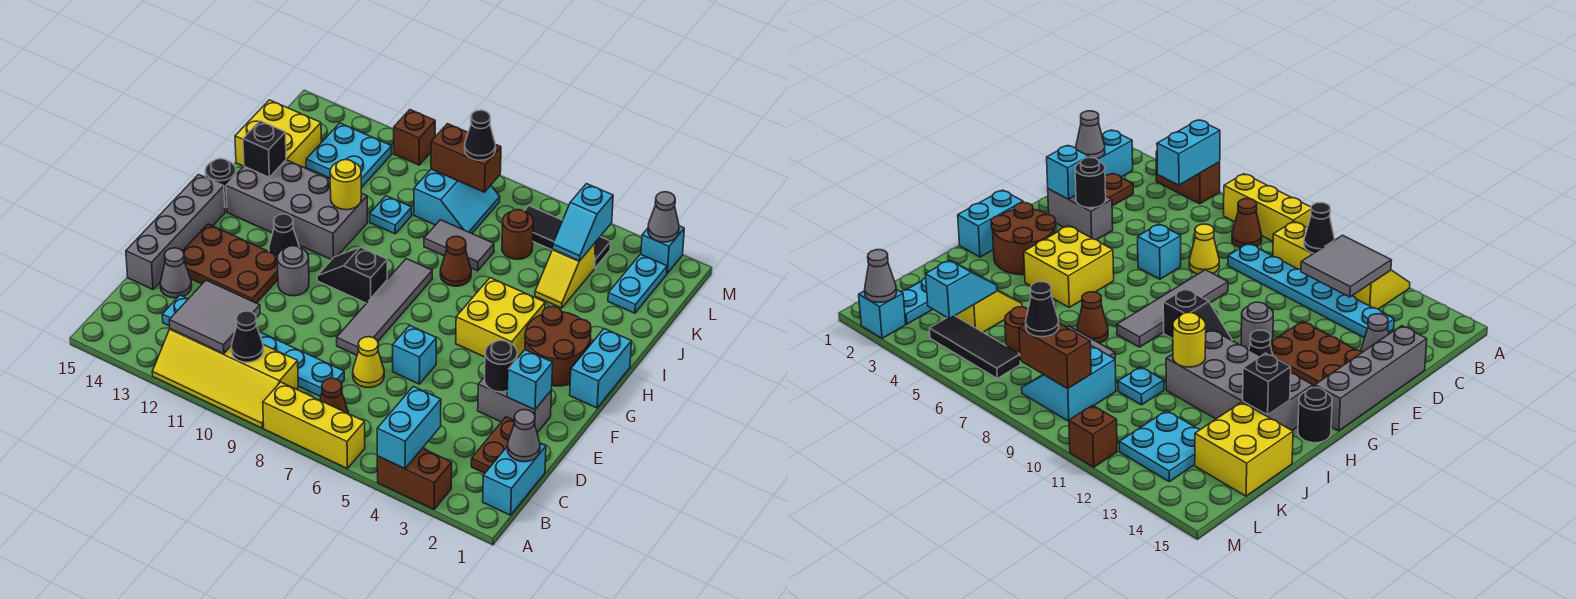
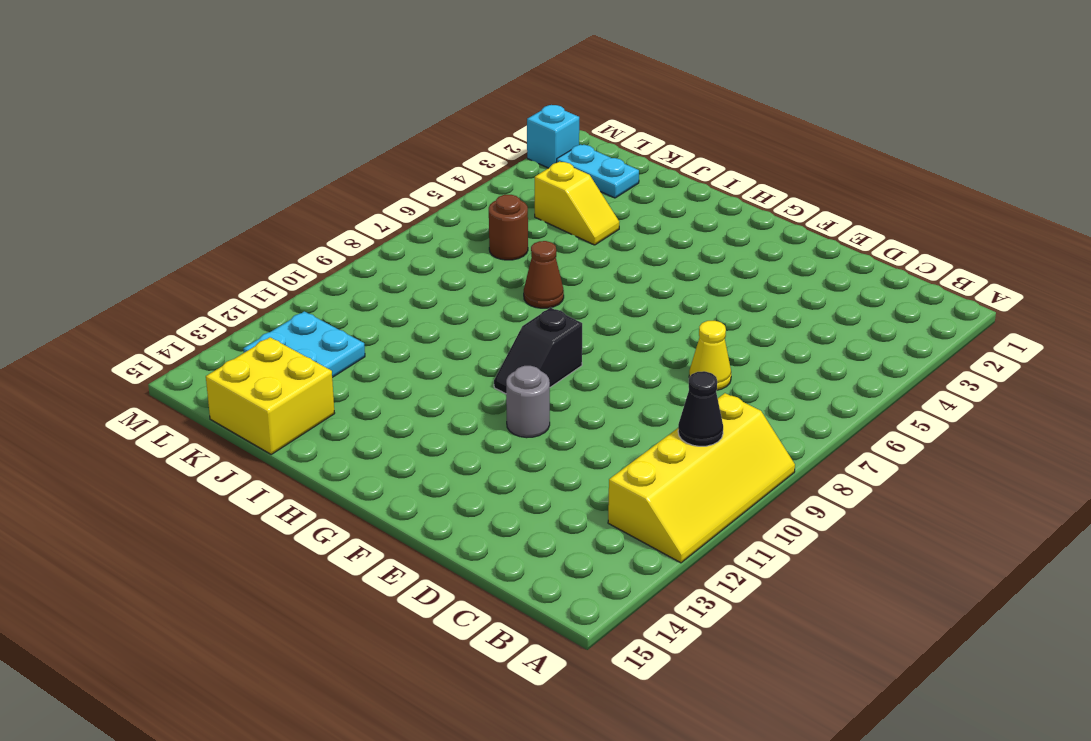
none -> brown brick A3:A4 level 1
none -> yellow brick A6:A8 level 1
none -> cyan brick B1:C1 level 1
none -> brown cone B7 level 1

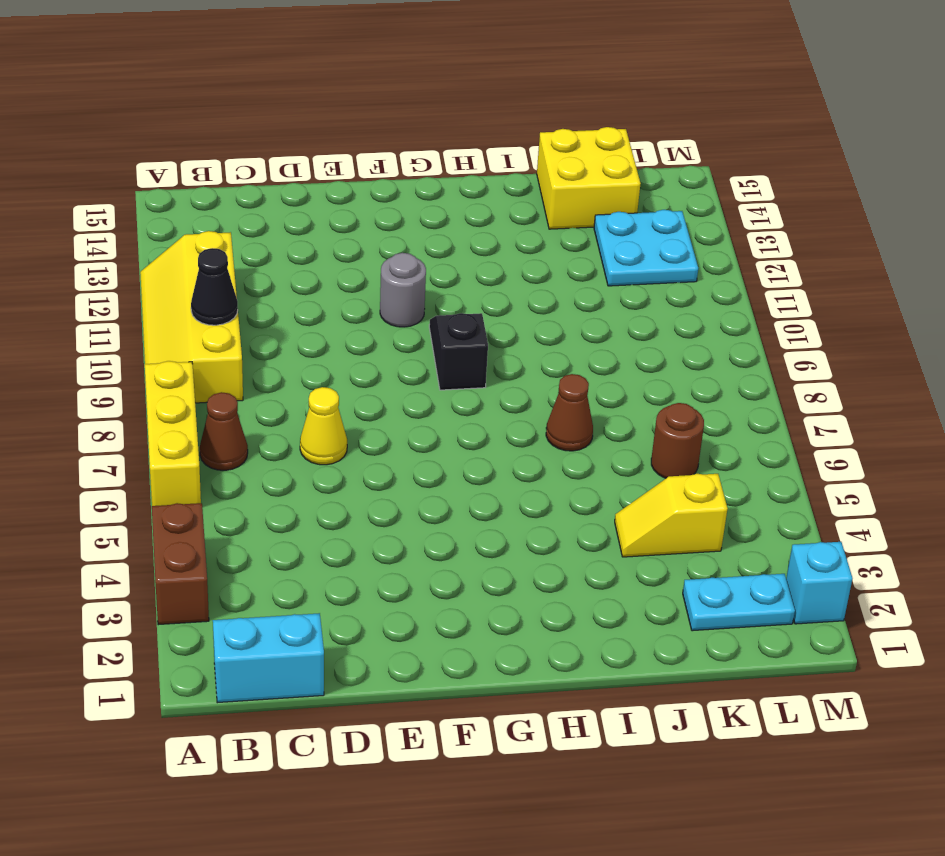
none -> brown plate C2:D2 level 1
none -> cyan plate C8:C13 level 1
none -> grey cone D14 level 1
none -> grey brick D15:G15 level 1

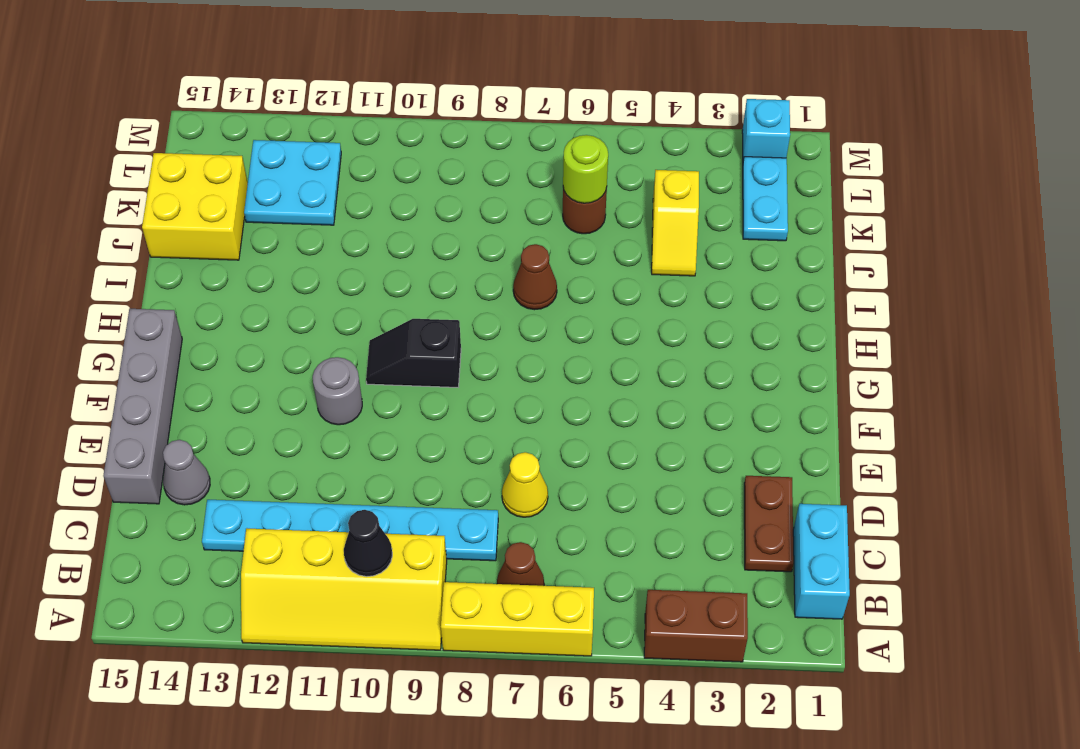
lime round brick K6 level 2 -> none
none -> grey brick E2:E3 level 1
none -> cyan brick E6 level 1
none -> grey tile E8:H8 level 1
none -> brown plate E12:F14 level 1

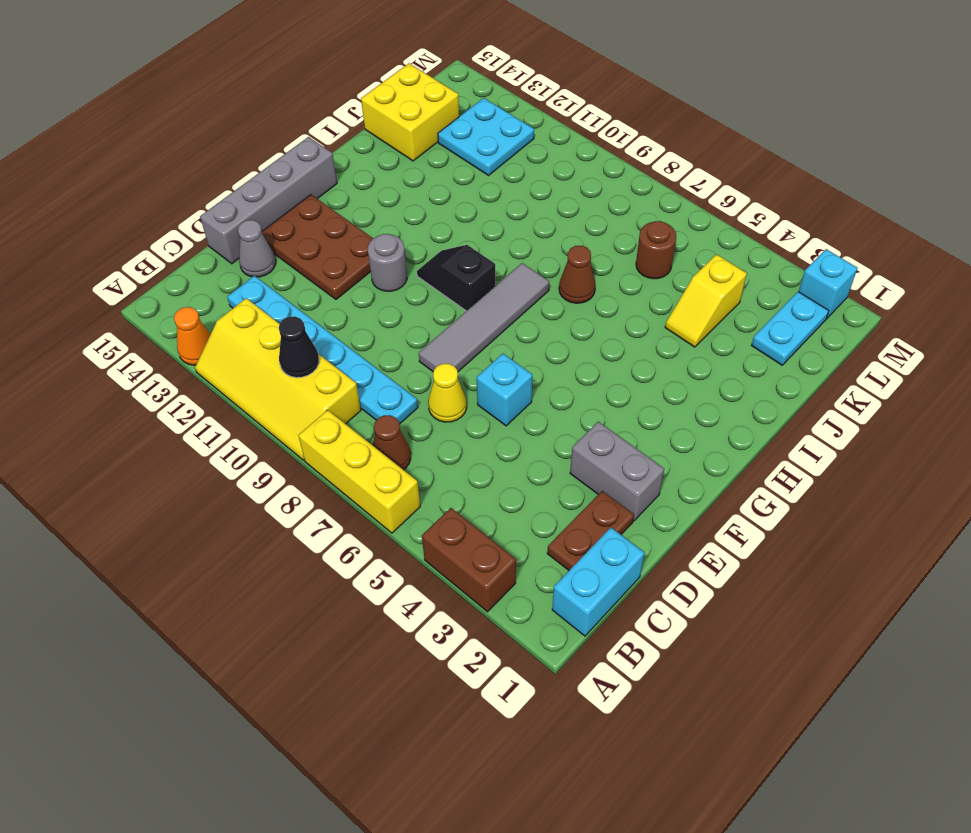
orange cone A13 level 1 -> none
none -> cyan brick G1:H1 level 1
none -> brown round brick G2:H3 level 1
none -> yellow brick G4:H5 level 1
none -> black cone G12 level 1

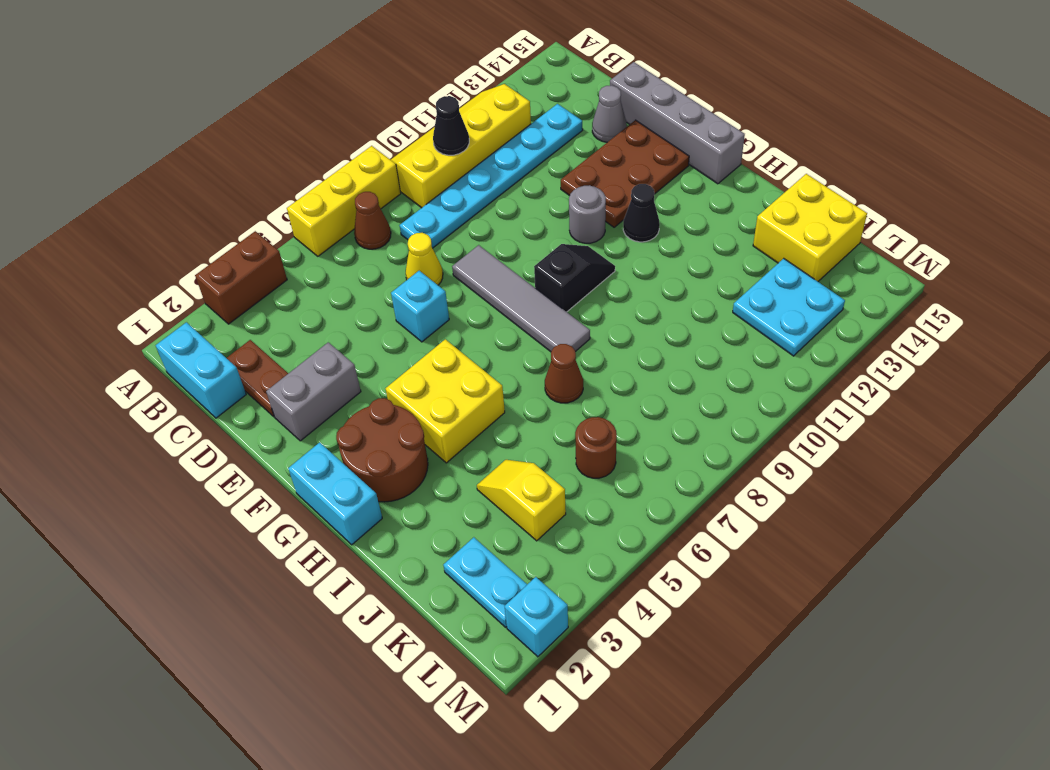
none -> grey brick H11:I14 level 1
none -> black round brick H15 level 1
none -> grey tile J7:J8 level 1
none -> cyan plate J10 level 1

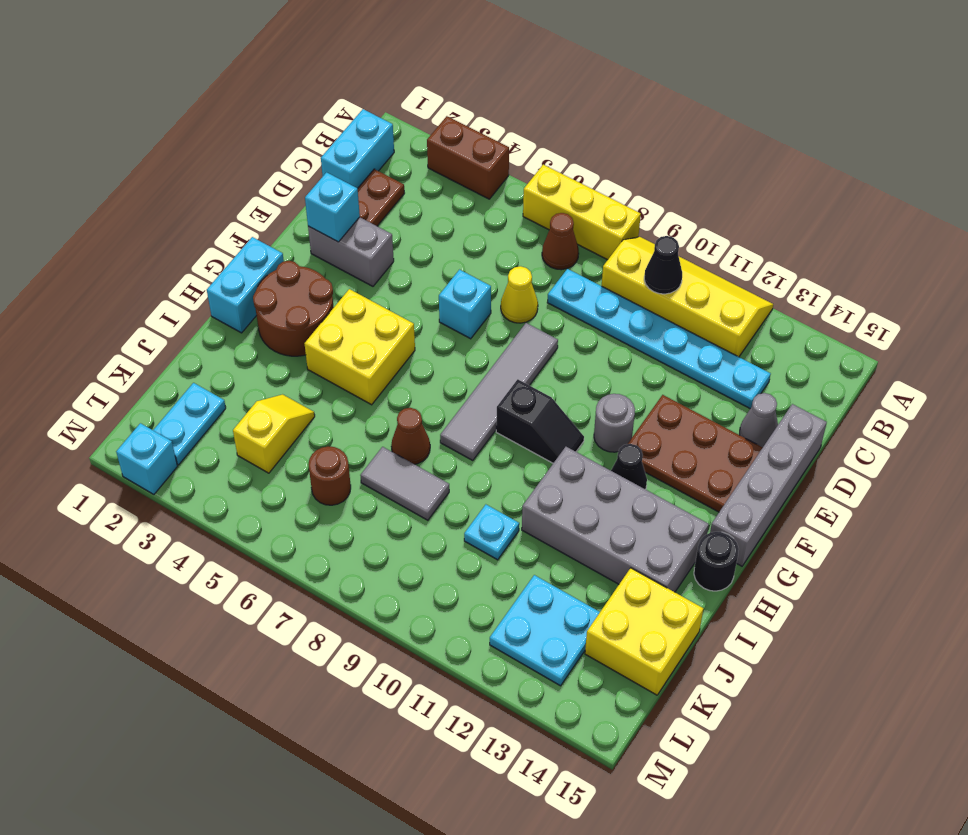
none -> cyan slope K8:L9 level 1 top 9
none -> black tile L4:L6 level 1
none -> brown brick M11 level 1
none -> cyan brick A4:B4 level 2

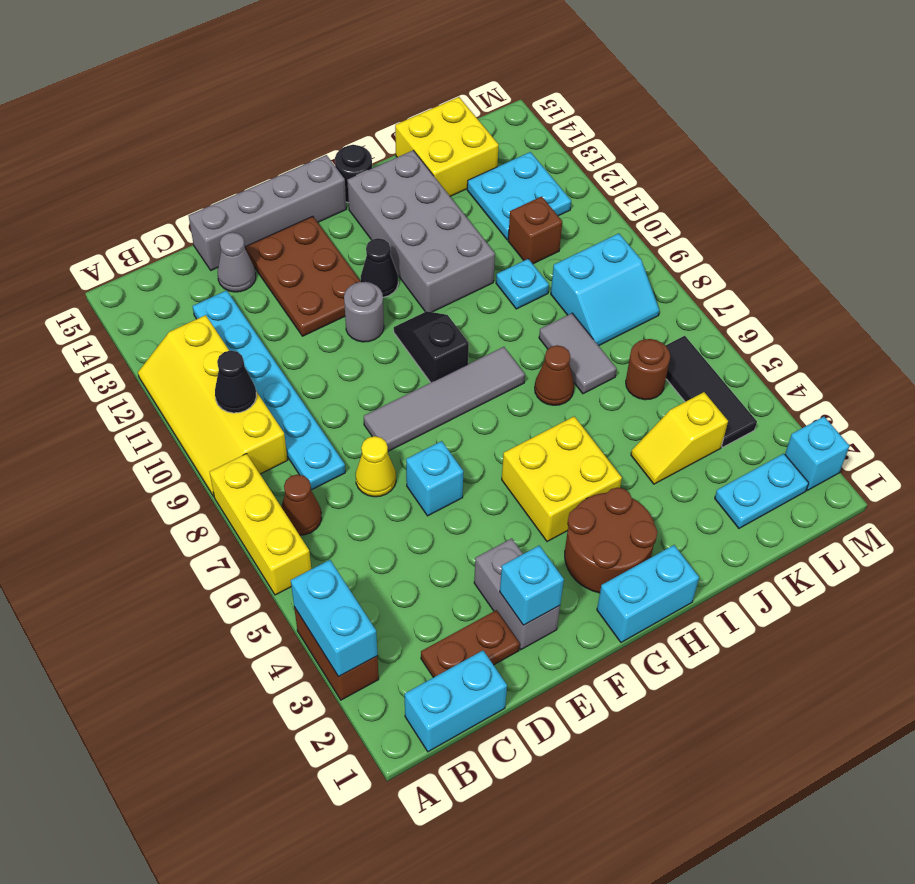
cyan brick A3:A4 level 2 -> cyan brick A4:B4 level 2
brown brick K11 level 1 -> brown brick M11 level 1
none -> grey tile B11:C12 level 2
none -> grey cone C1 level 2
none -> black round brick E3 level 2
none -> yellow round brick I11 level 2

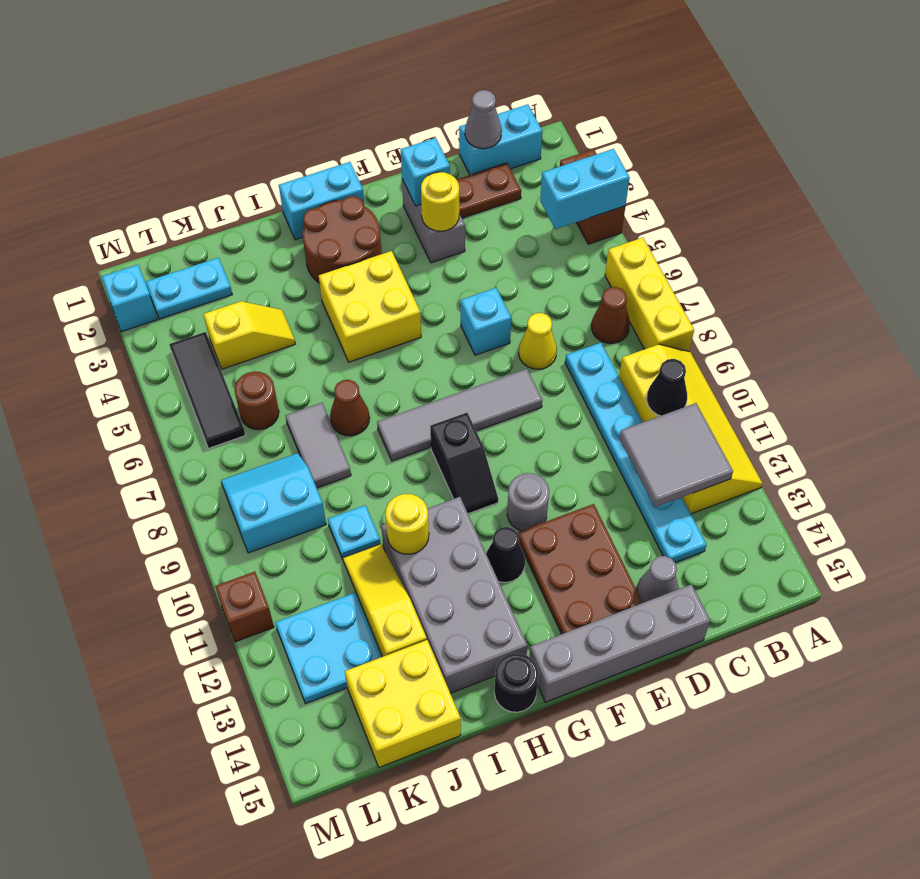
yellow round brick E3 level 2 -> black round brick E3 level 2
yellow slope J11:J13 level 1 top 13 -> none
none -> black brick I14 level 2
none -> cyan slope K4:L4 level 2 top L
none -> brown brick L8:L9 level 2
none -> grey cone M2 level 2

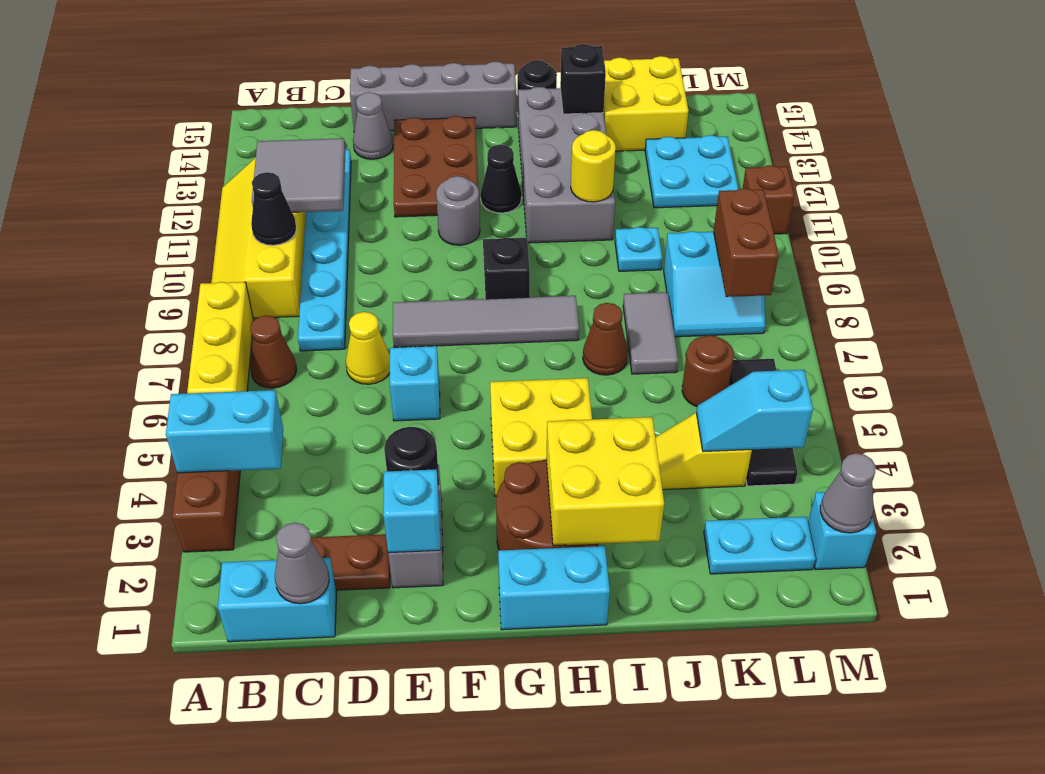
yellow brick H2:I3 level 2 -> none
none -> black cone L8 level 3

